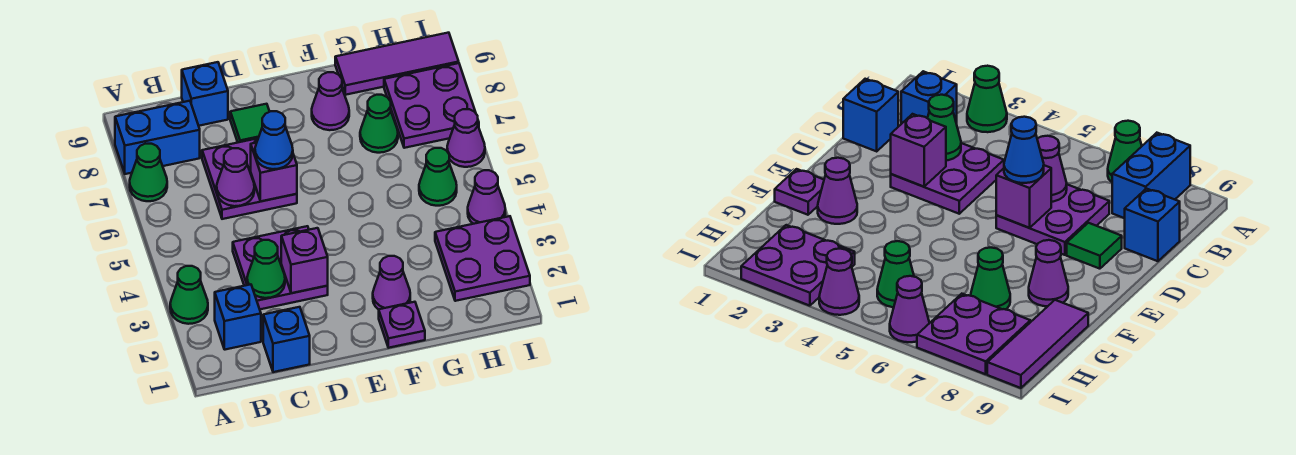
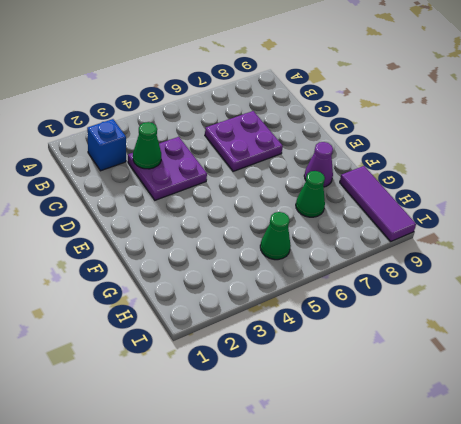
none -> green cone A3 level 1
none -> green cone A7 level 1
none -> blue brick A8:B8 level 1

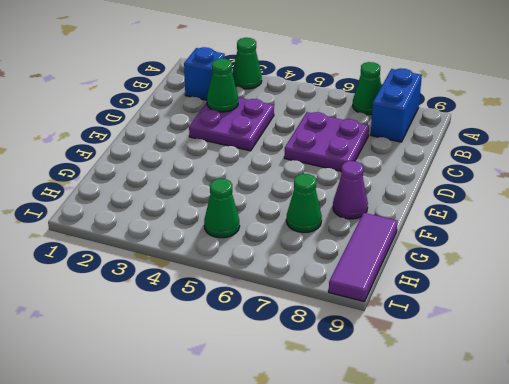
none -> blue brick C1 level 1
none -> blue brick C9 level 1
none -> green tile D8 level 1

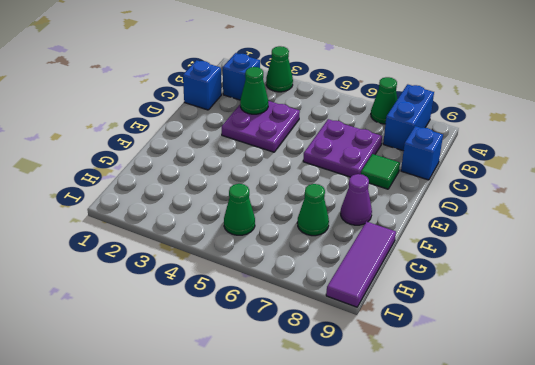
none -> purple plate F1 level 1
none -> purple cone F2 level 1
none -> purple plate H2:I3 level 1

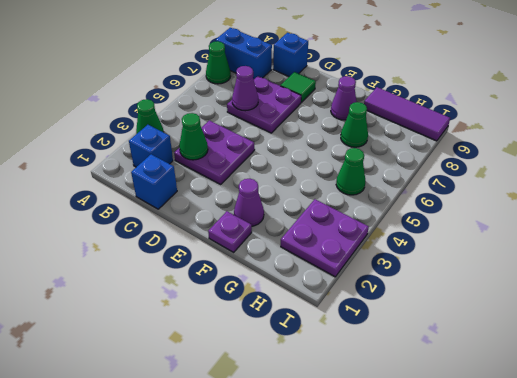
none -> purple plate H7:I8 level 1
none -> purple cone I4 level 1
none -> purple cone I6 level 1

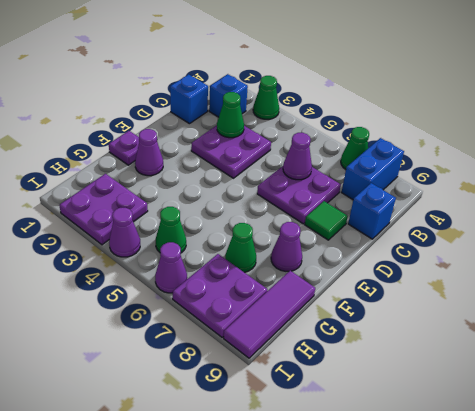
none -> purple brick D3 level 2
none -> purple brick D6 level 2
none -> blue cone D6 level 3

